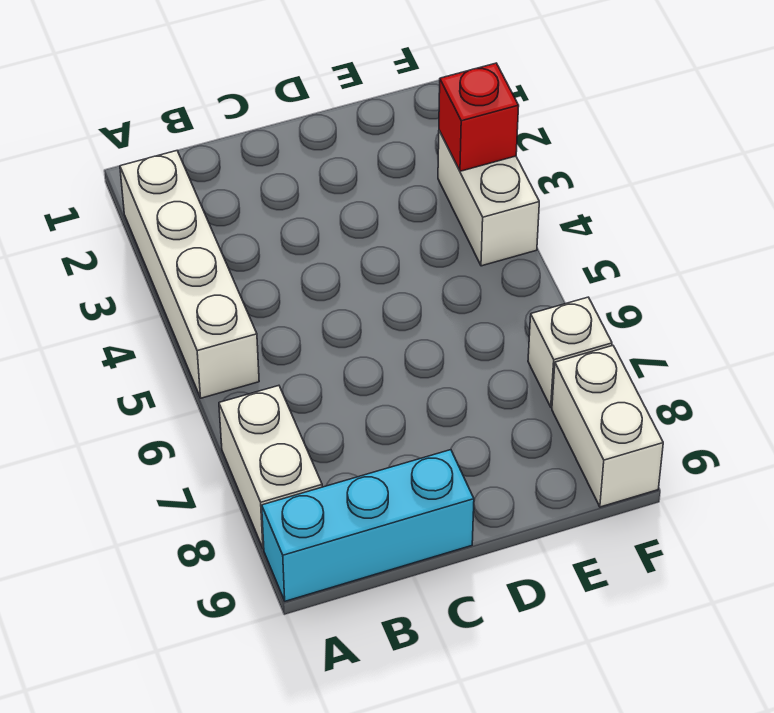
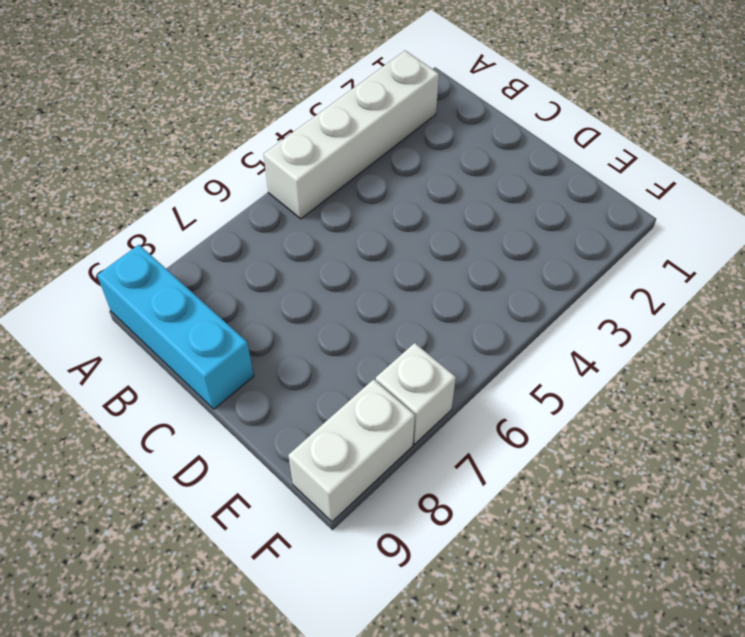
none -> white brick A7:A8 level 1
none -> white brick F3:F4 level 1

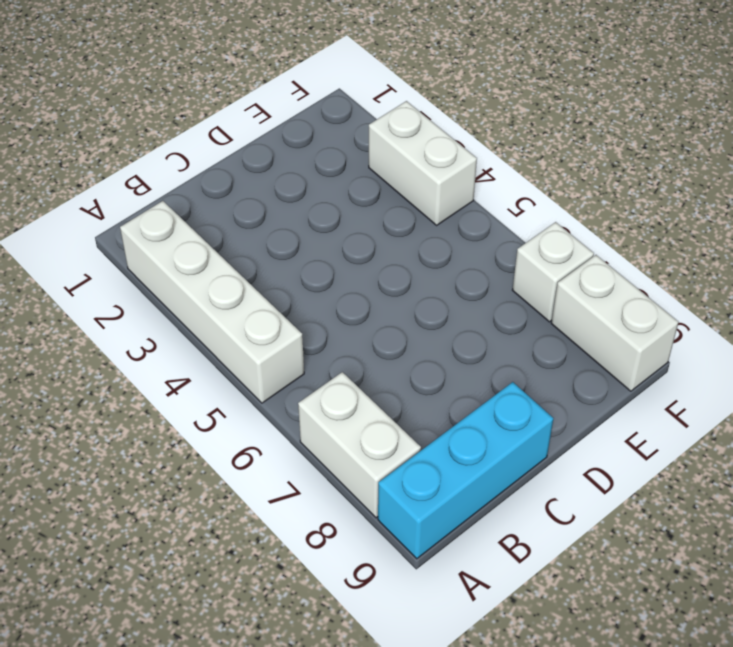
none -> red brick F3 level 2

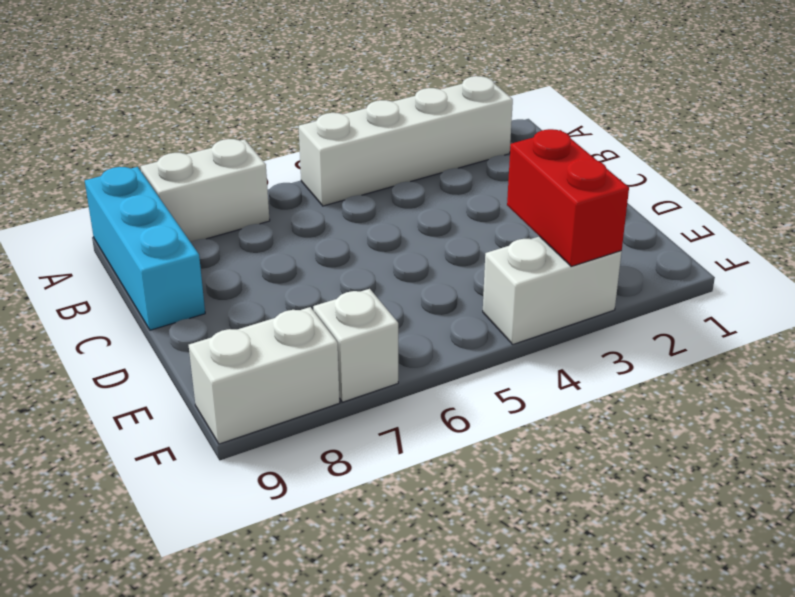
red brick E3:F3 level 2 -> red brick F3 level 2

